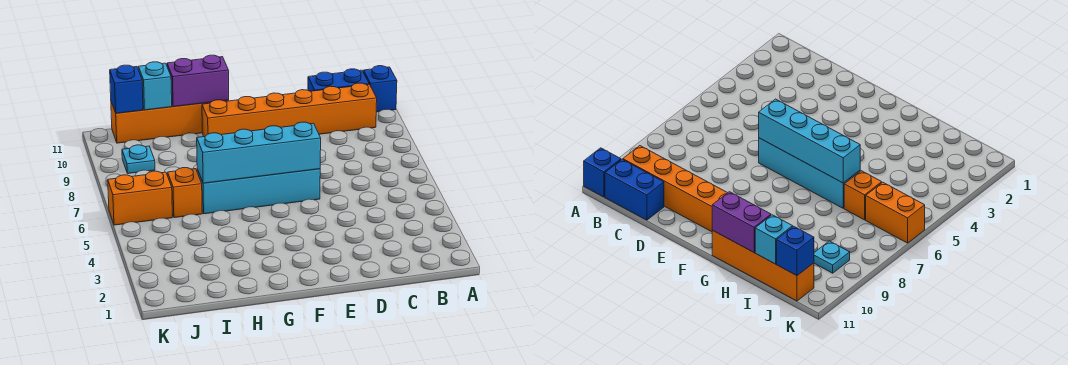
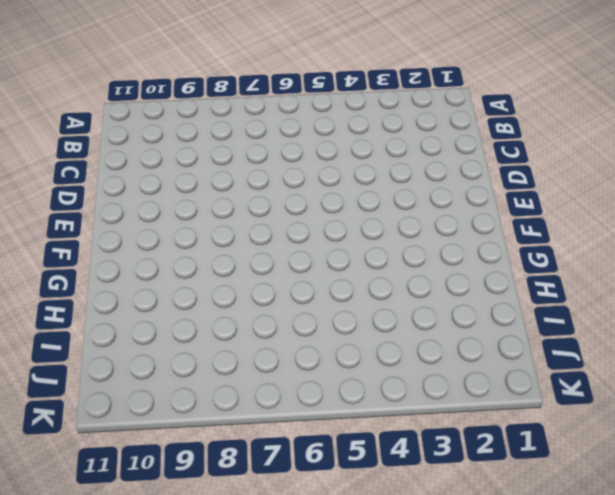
none -> blue brick A11 level 1
none -> orange brick B10:G10 level 1
none -> blue brick B11:C11 level 1

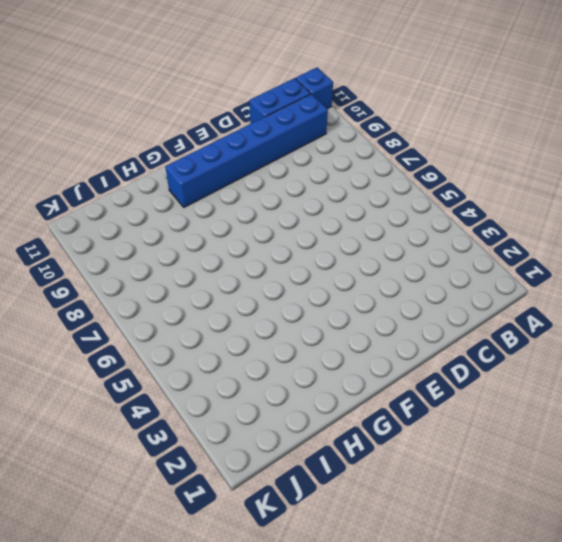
blue brick B10:G10 level 1 -> orange brick B10:G10 level 1
none -> cyan brick E6:H6 level 1
none -> orange brick G11:J11 level 1
none -> orange brick I6 level 1

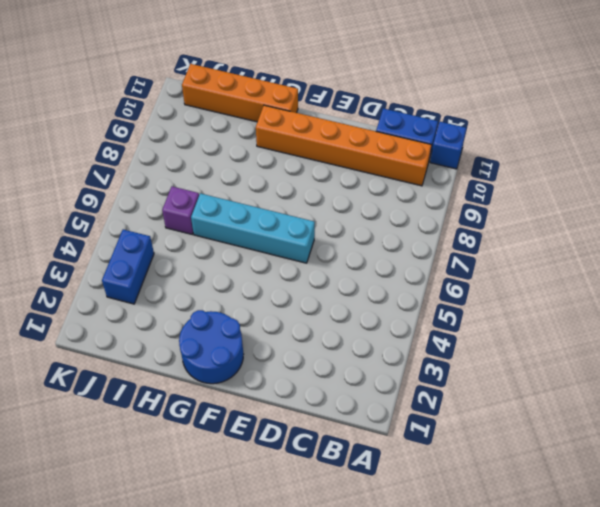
blue round brick F1:G2 level 1 -> none
purple brick I6 level 1 -> orange brick I6 level 1
blue brick J3:J4 level 1 -> none
none -> orange brick J6:K6 level 1
none -> cyan plate J9 level 1
none -> cyan brick E6:H6 level 2

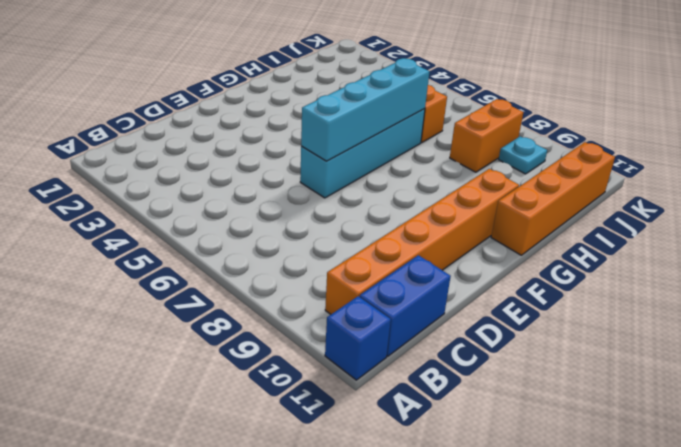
orange brick I8:J8 level 1 -> orange brick J6:K6 level 1
none -> purple brick G11:H11 level 2
none -> cyan brick I11 level 2
none -> blue brick J11 level 2

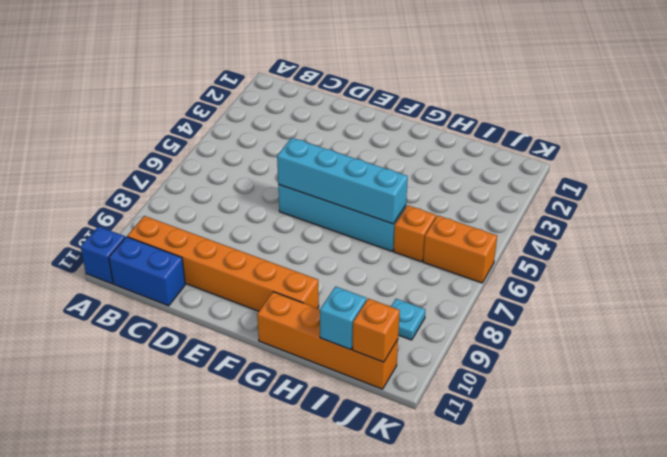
orange brick J11 level 2 -> blue brick J11 level 2
none -> purple brick G11:H11 level 2

